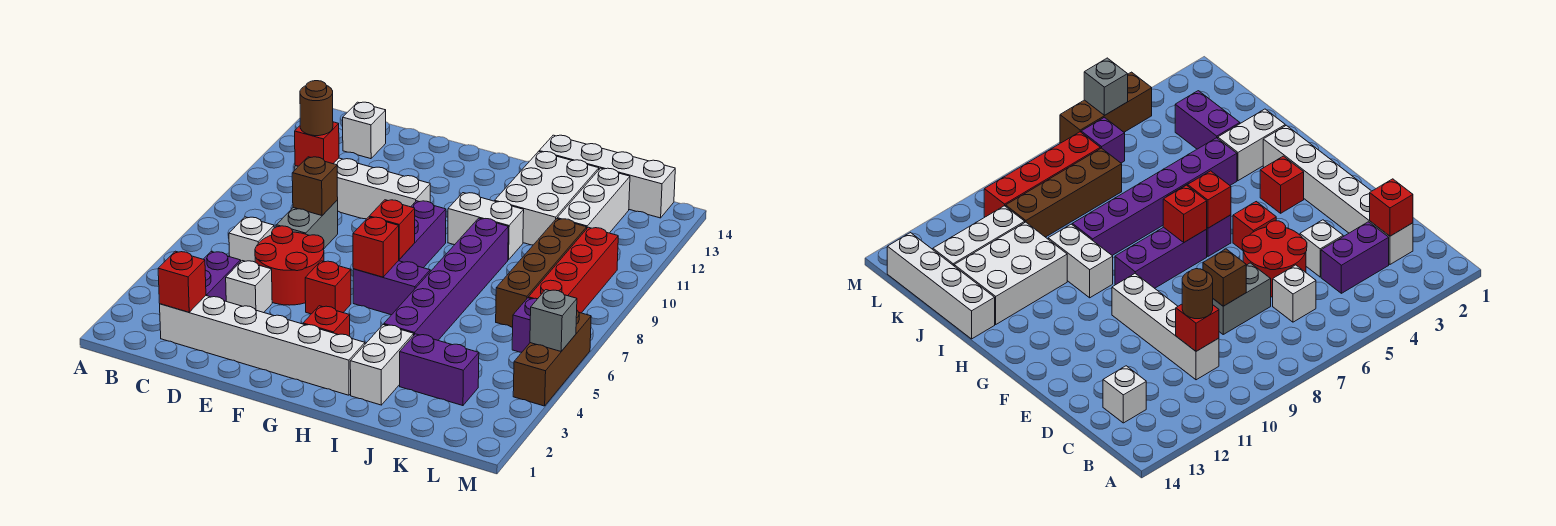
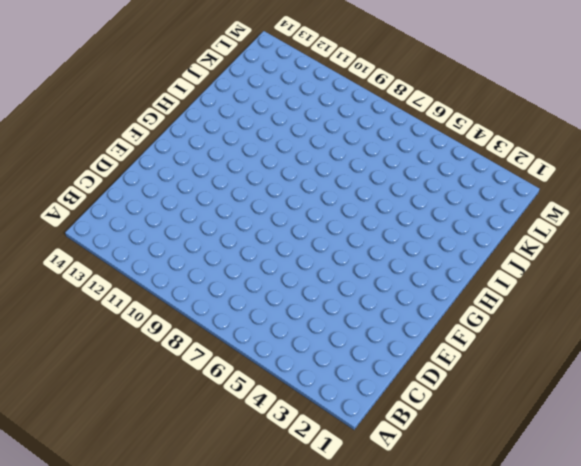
none -> white brick C2:H2 level 1
none -> purple brick C3:C4 level 1
none -> white brick C6 level 1
none -> white brick C10:F10 level 1

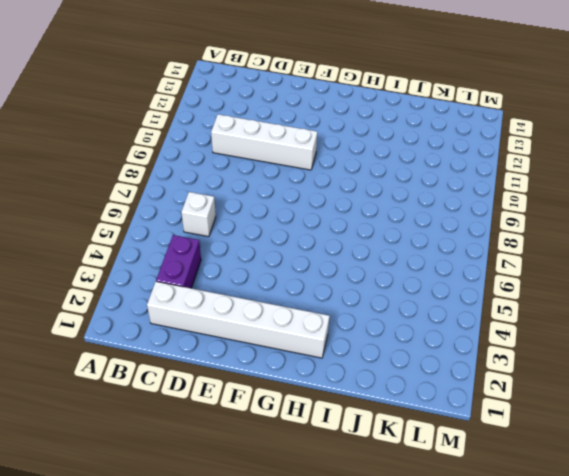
none -> white brick C13 level 1
none -> white brick D4 level 1
none -> red round brick D5:E6 level 1
none -> grey brick D7:D8 level 1

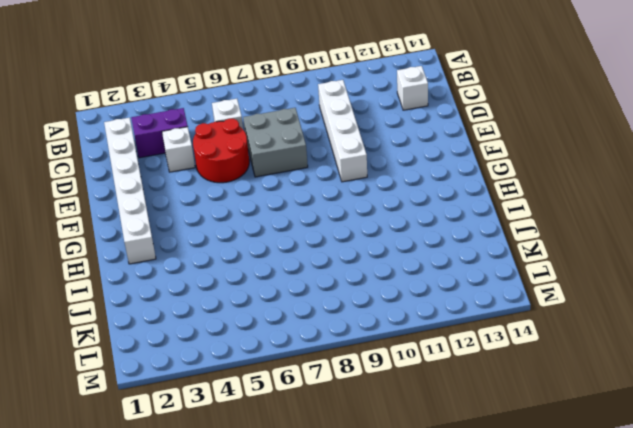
grey brick D7:E8 level 1 -> grey brick D7:D8 level 1
none -> red brick F5 level 1
none -> red brick G3 level 1
none -> purple brick G6:H6 level 1
none -> purple brick G7:G9 level 1

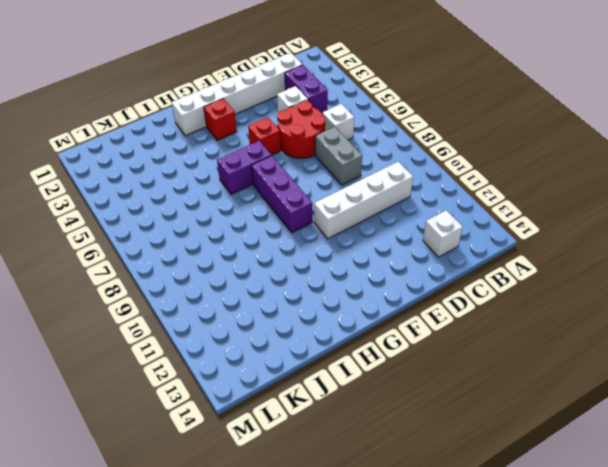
none -> white brick H10:I10 level 1
none -> white brick I2:I3 level 1
none -> purple brick I4:I9 level 1
none -> white brick I11:J13 level 1

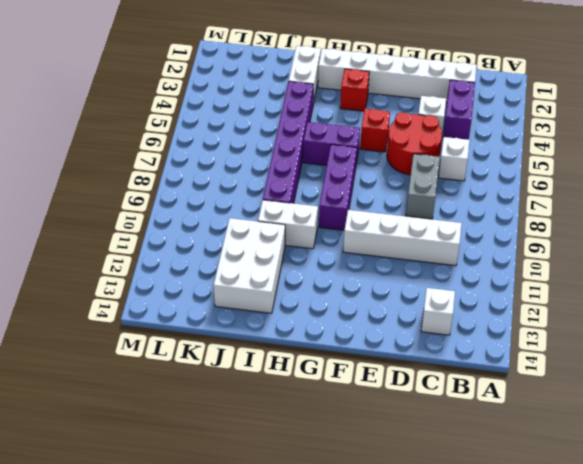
none -> white brick I14:L14 level 1
none -> purple brick J3:K3 level 1
none -> brown brick K7:K10 level 1
none -> white brick K11:K13 level 1

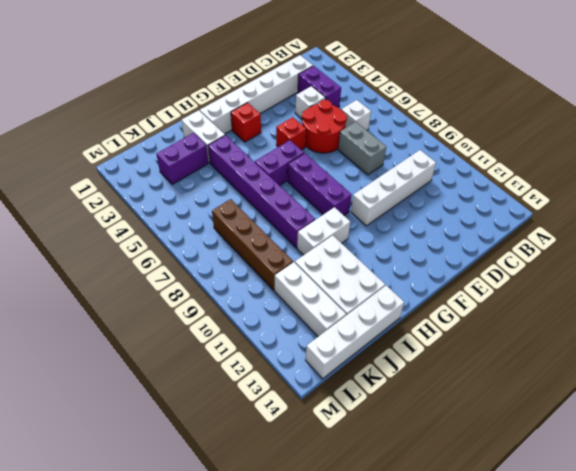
none -> white brick C13 level 1
none -> purple brick L6 level 1
none -> red brick L7:L10 level 1
none -> brown brick M4:M6 level 1

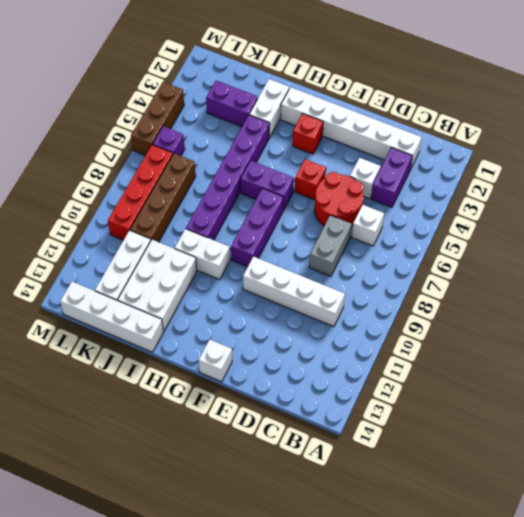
white brick F14 level 1 -> white brick C13 level 1
none -> red brick C2 level 2
none -> red brick C10 level 2
none -> brown brick D8 level 2
none -> red brick G6 level 2

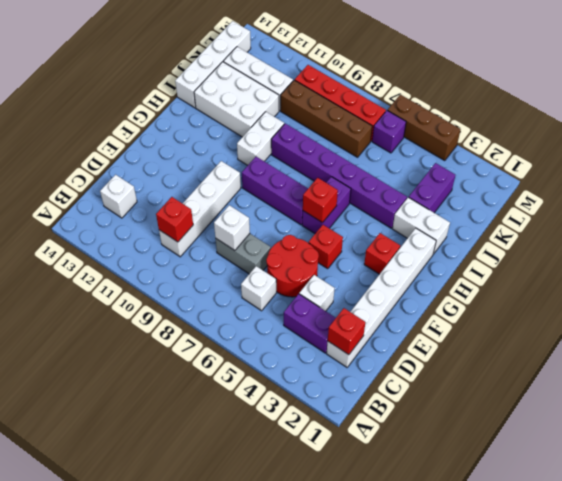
white brick D8 level 2 -> brown brick D8 level 2
none -> red brick G7 level 2
none -> grey brick M5 level 2
none -> brown round brick C10 level 3

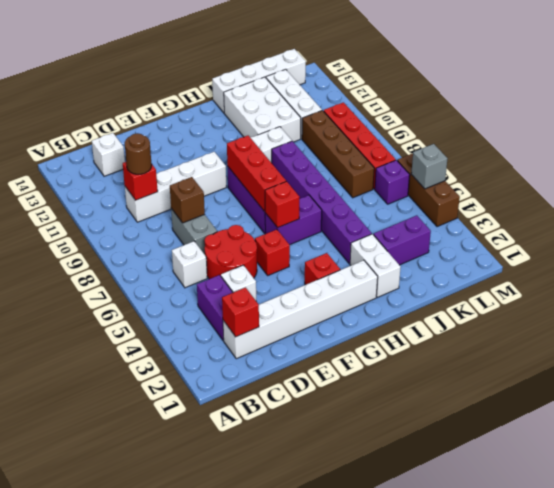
red brick G7:G9 level 2 -> red brick G7 level 2

